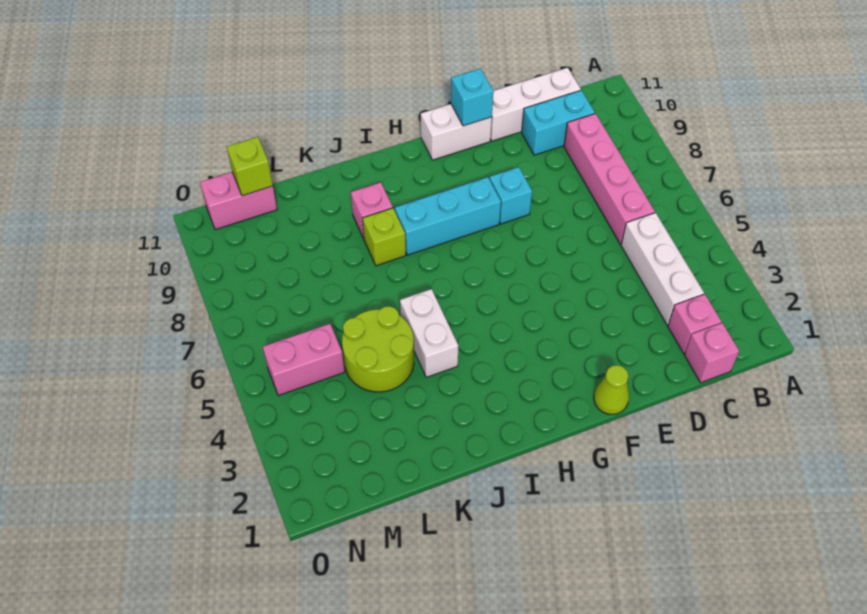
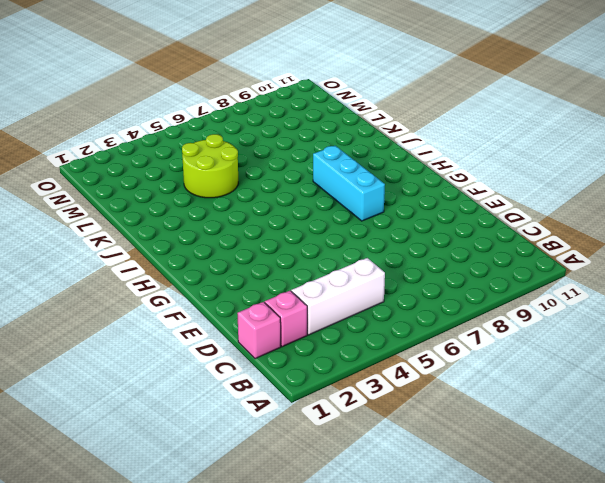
none -> pink brick C6:C9 level 1
none -> cyan brick C10:D10 level 1
none -> white brick C11:E11 level 1

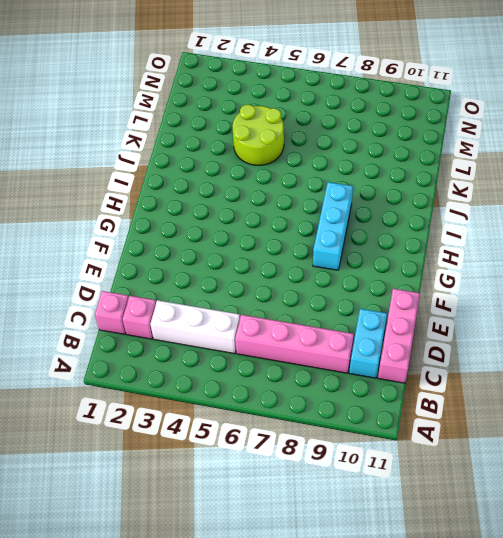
pink brick C11:E11 level 1 -> white brick C11:E11 level 1
none -> lime cone F1 level 1
none -> cyan brick F8 level 1
none -> white brick F11:G11 level 1

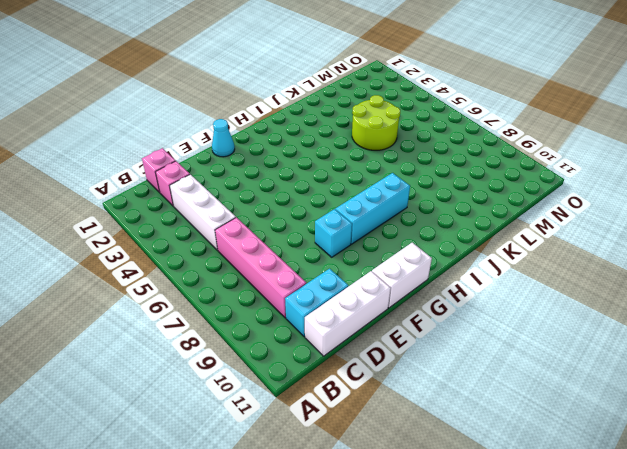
cyan cone F1 level 1 -> lime cone F1 level 1
none -> white brick J4:J5 level 1
none -> lime brick J8 level 1
none -> pink brick J9 level 1

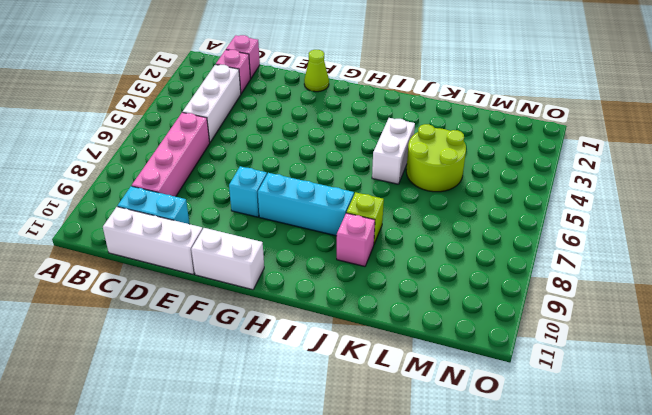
none -> pink brick M5:N5 level 1
none -> pink brick M11:N11 level 1
none -> cyan brick F11 level 2

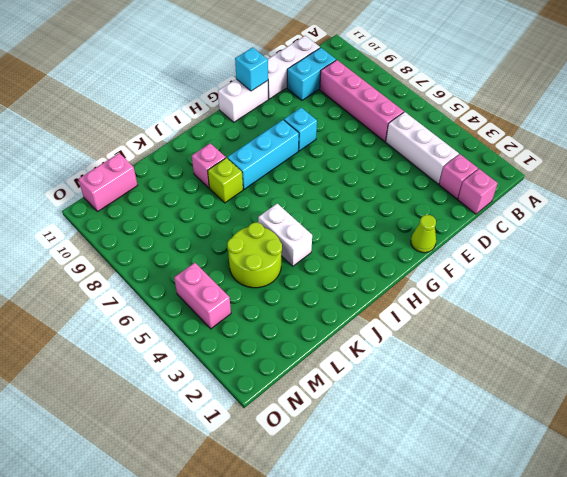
pink brick N4:N5 level 1 -> pink brick M5:N5 level 1
none -> lime brick M11 level 2

